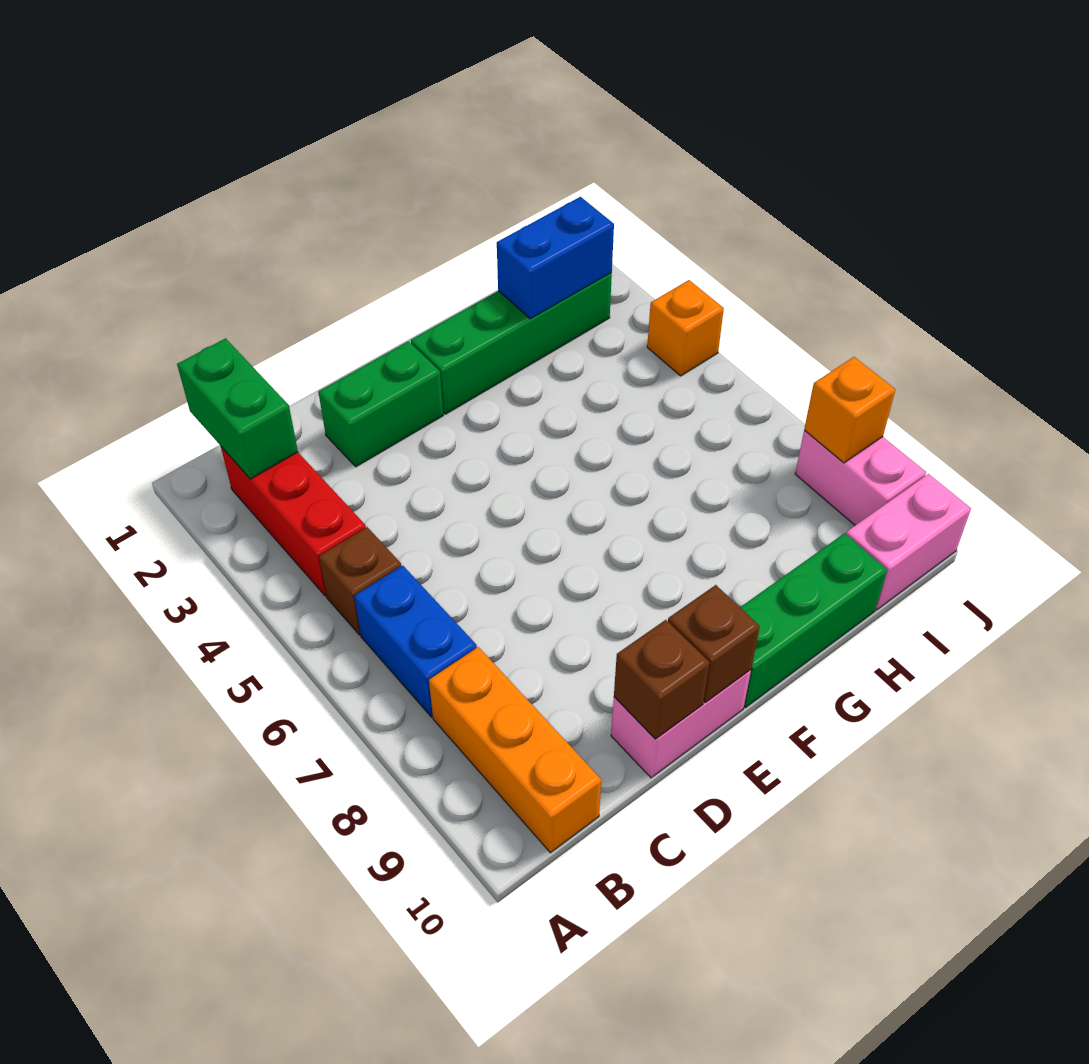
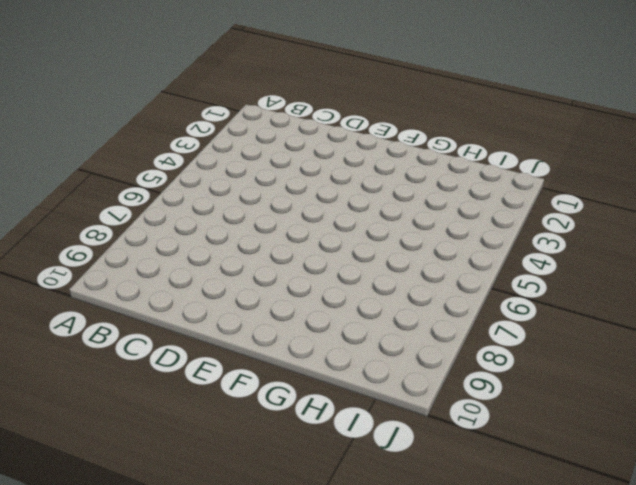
none -> red brick B2:B4 level 1
none -> brown brick B5 level 1
none -> blue brick B6:B7 level 1

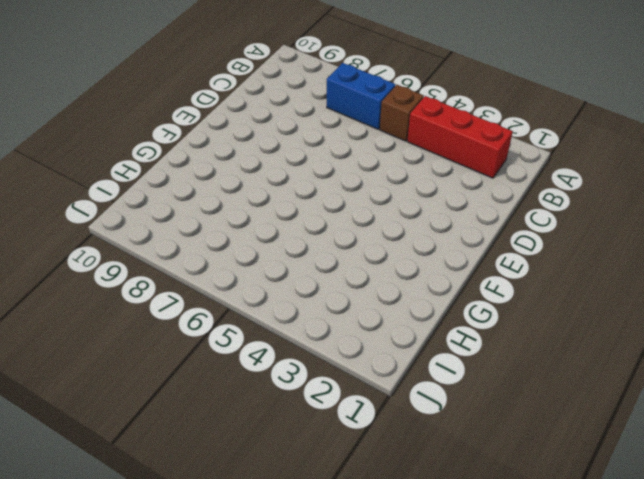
none -> orange brick B8:B10 level 1
none -> green brick D2:E2 level 1
none -> pink brick D10:E10 level 1

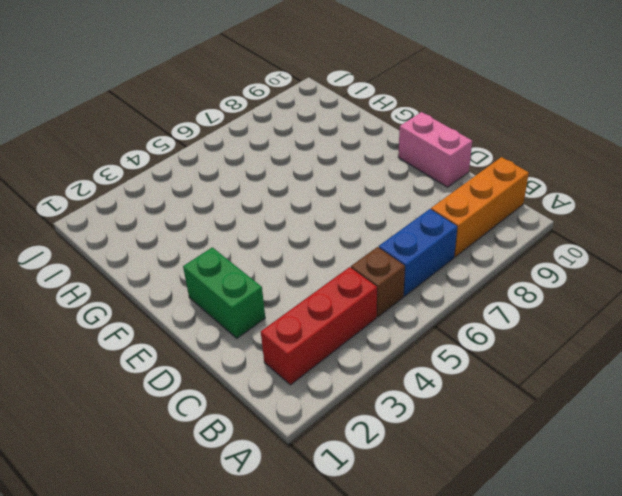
none -> green brick F2:I2 level 1
none -> green brick F10:H10 level 1
none -> pink brick I10:J10 level 1

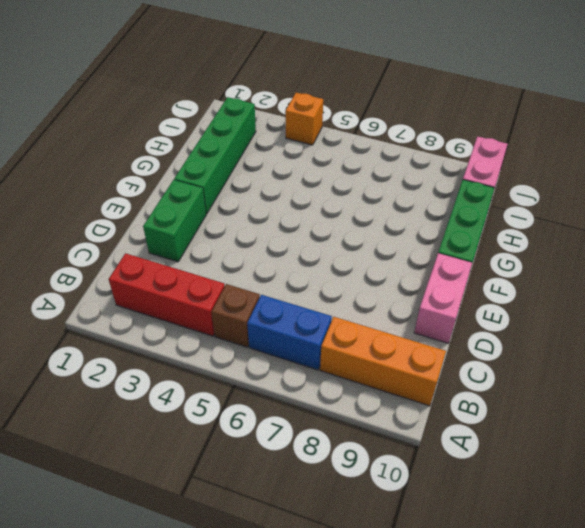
none -> pink brick J8:J9 level 1
none -> green brick B1:B2 level 2
none -> brown brick D10 level 2

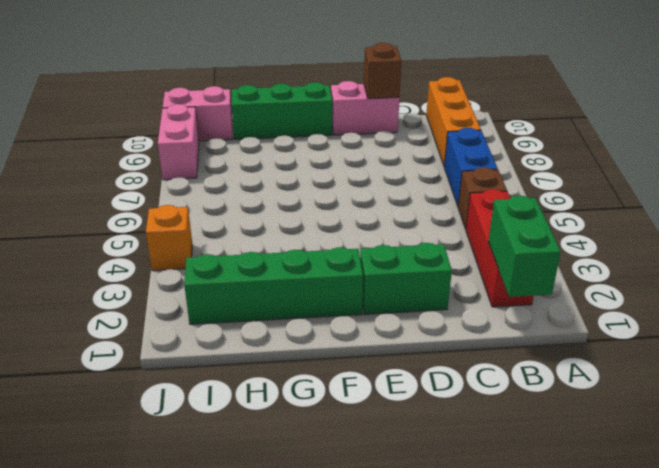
none -> brown brick E10 level 2
none -> blue brick H2:I2 level 2
none -> orange brick J8 level 2

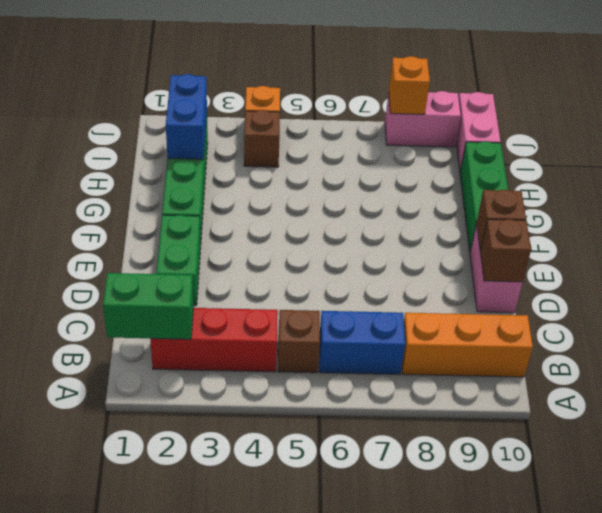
brown brick I4 level 1 -> none

